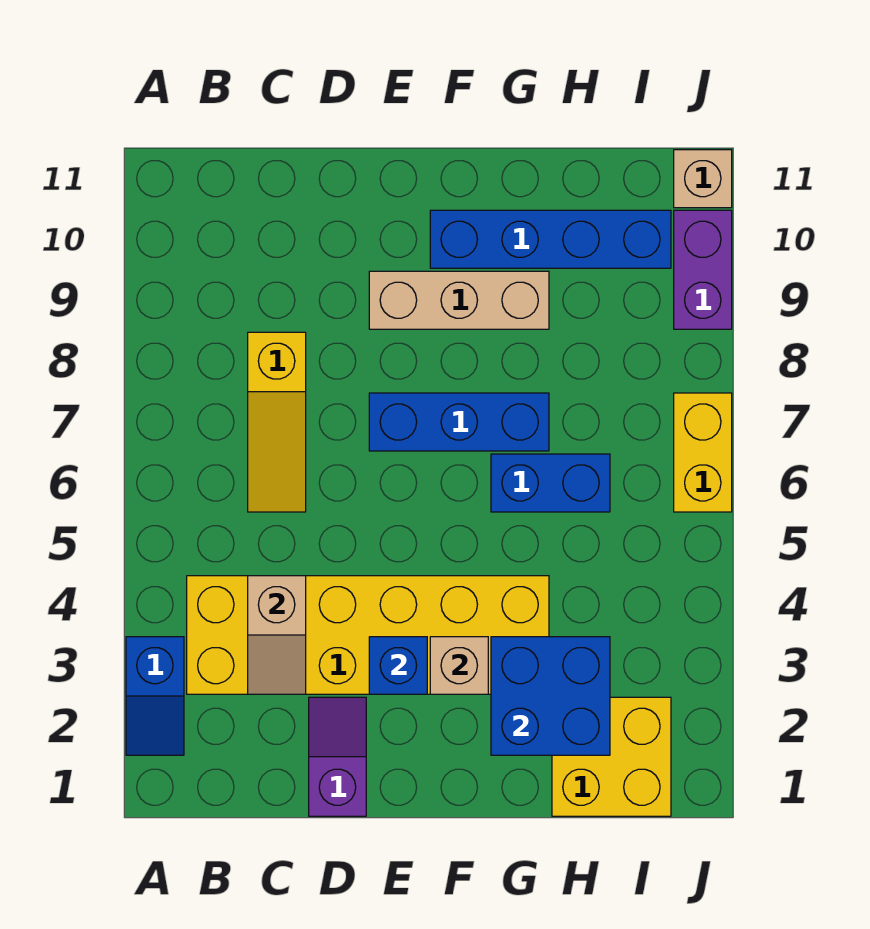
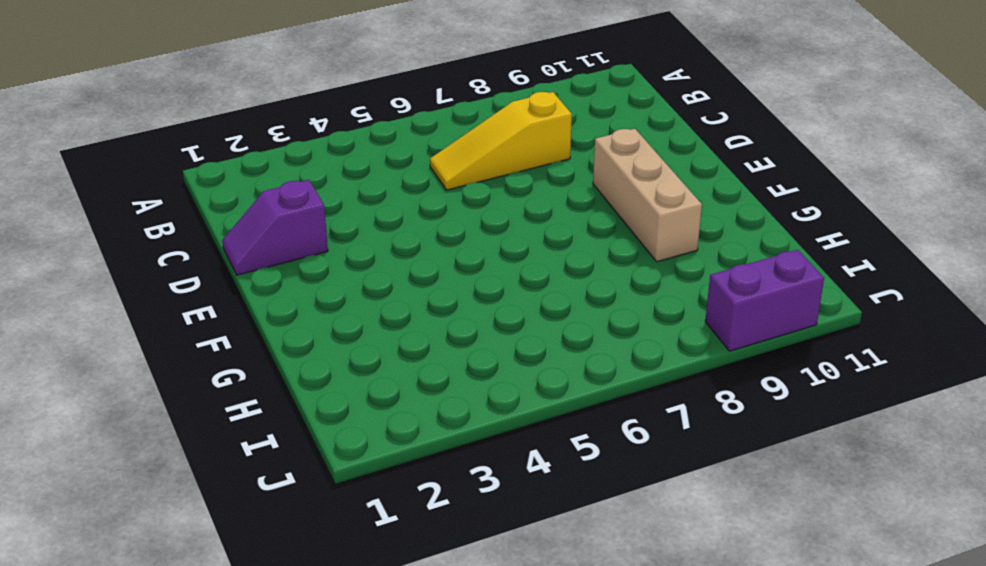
purple slope D1:D2 level 1 top 2 -> purple slope D1:D2 level 1 top 1
none -> blue slope A2:A3 level 1 top 3
none -> yellow brick B3:G4 level 1
none -> blue brick E7:G7 level 1

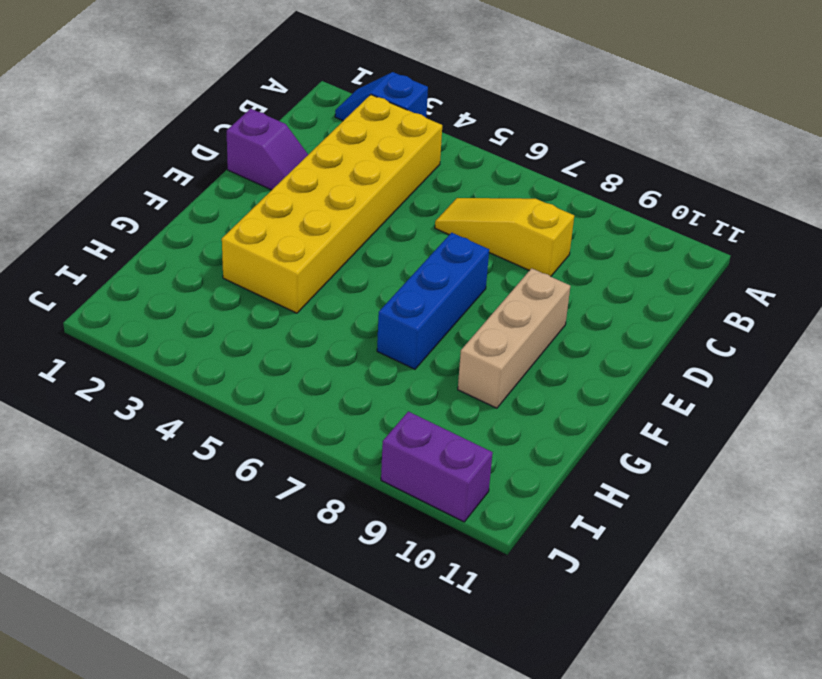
none -> blue brick F10:I10 level 1
none -> blue brick G6:H6 level 1
none -> yellow brick H1:I2 level 1

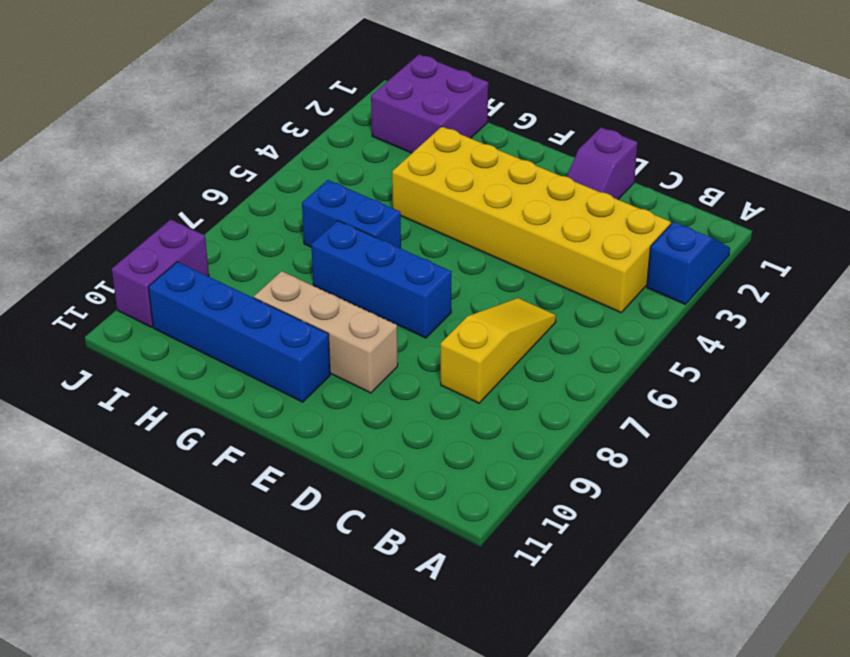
purple brick H1:I2 level 1 -> yellow brick H1:I2 level 1
none -> yellow brick J6:J7 level 1
none -> tan brick J11 level 1
none -> tan slope C3:C4 level 2 top 4

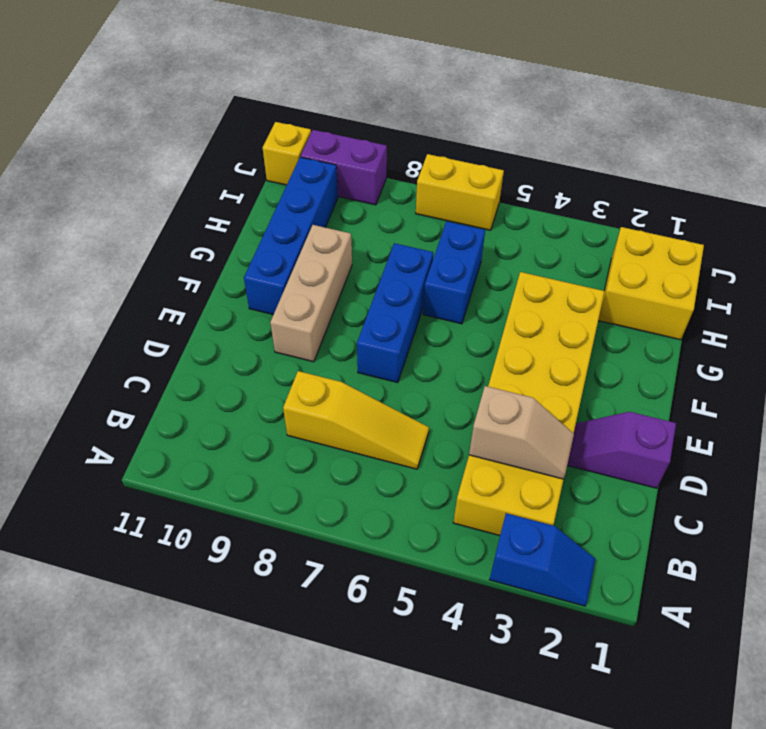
yellow brick J11 level 1 -> tan brick J11 level 1
none -> blue brick E3 level 2
none -> tan brick F3 level 2
none -> blue brick G2:H3 level 2

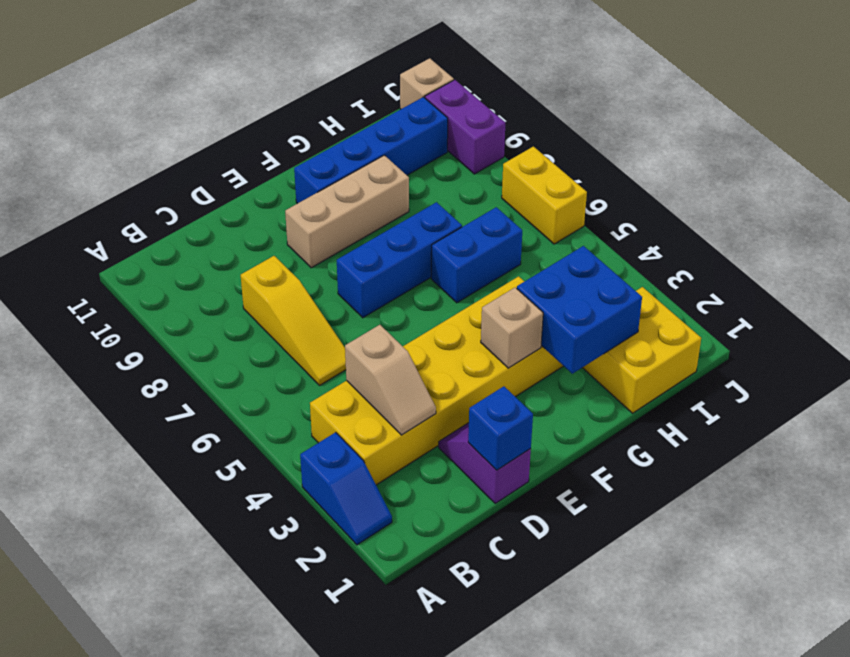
blue brick D1 level 2 -> blue brick E3 level 2

